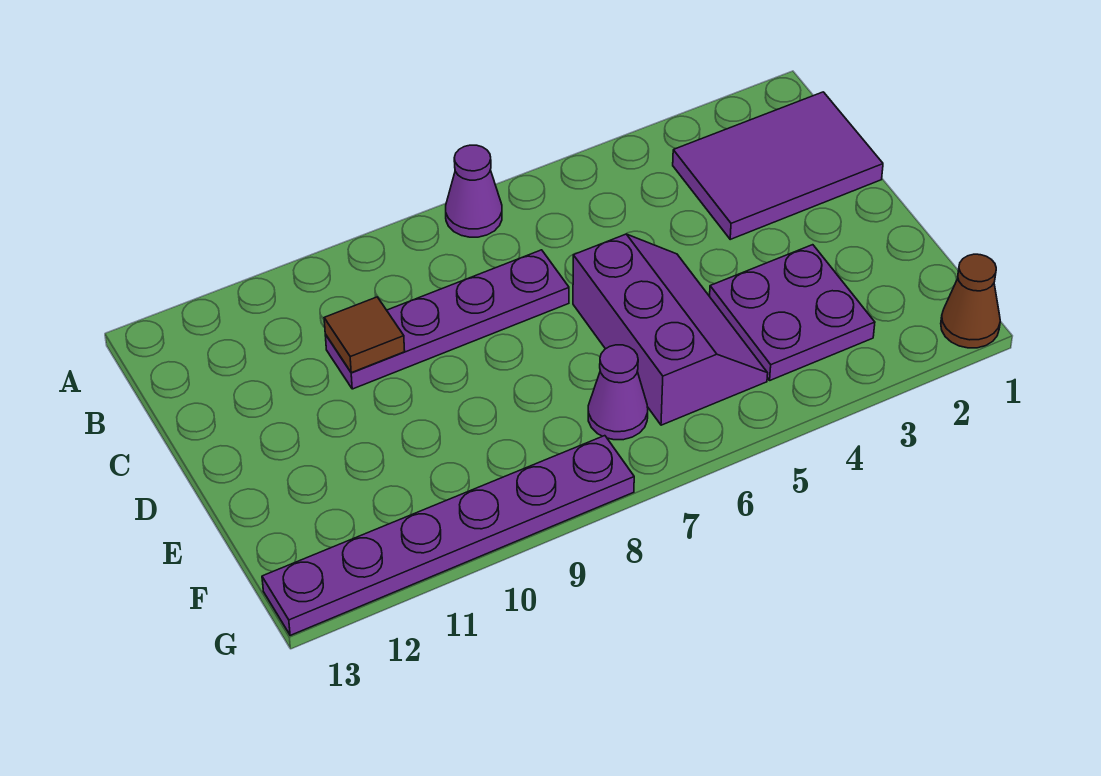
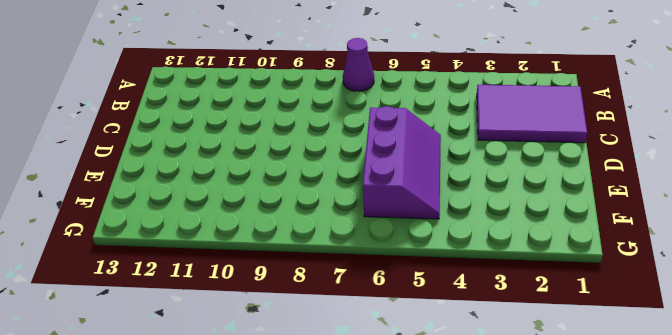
none -> purple plate C7:C10 level 1
none -> purple plate E3:F4 level 1

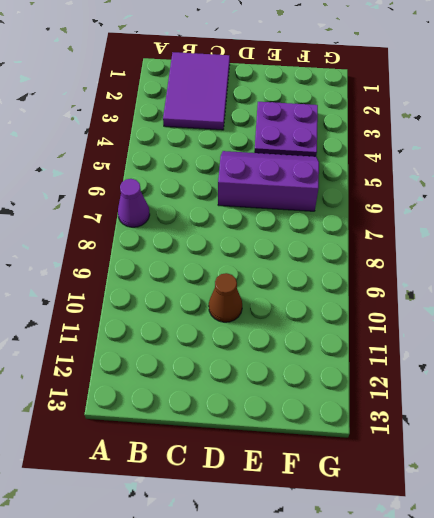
brown cone D10 level 1 -> brown cone G1 level 1
none -> purple plate C7:C10 level 1
none -> purple cone F7 level 1

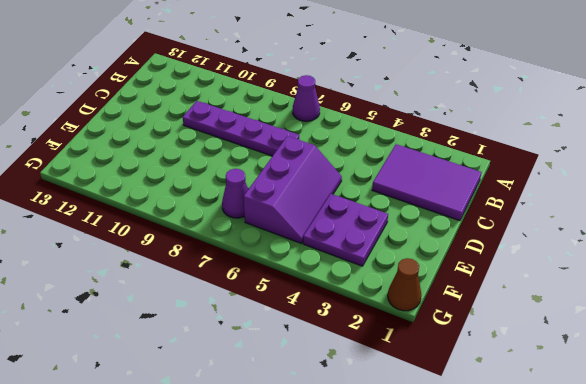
none -> purple plate G8:G13 level 1
none -> brown tile C10 level 2

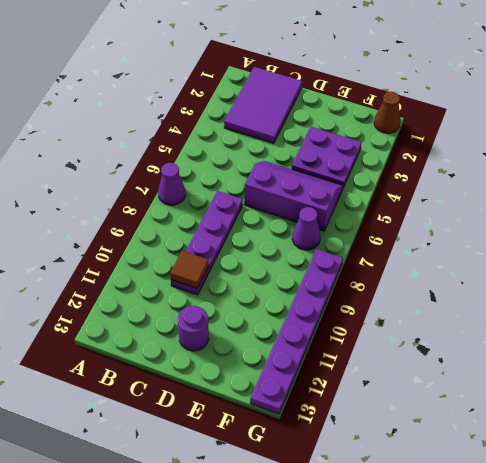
purple round brick D12 level 1 -> none

